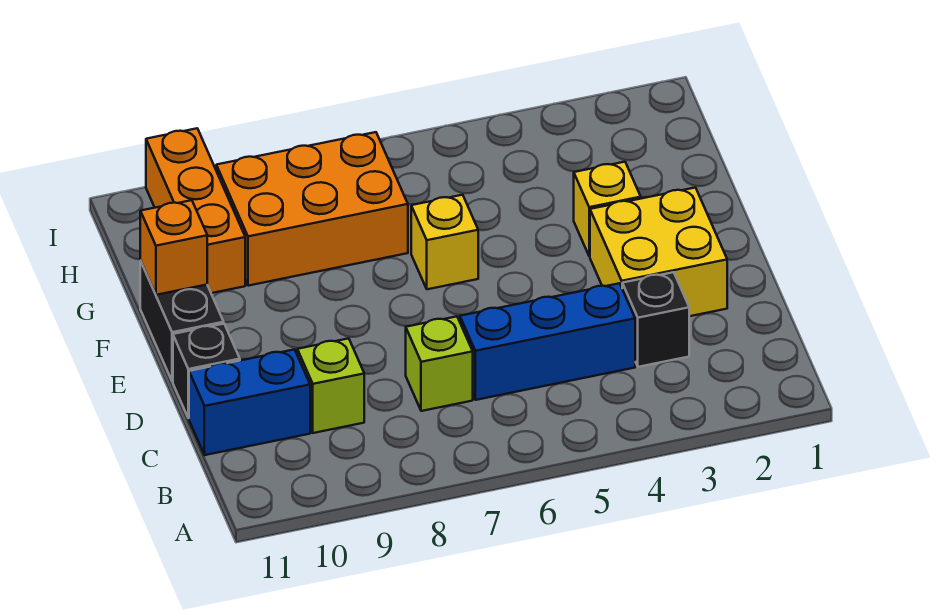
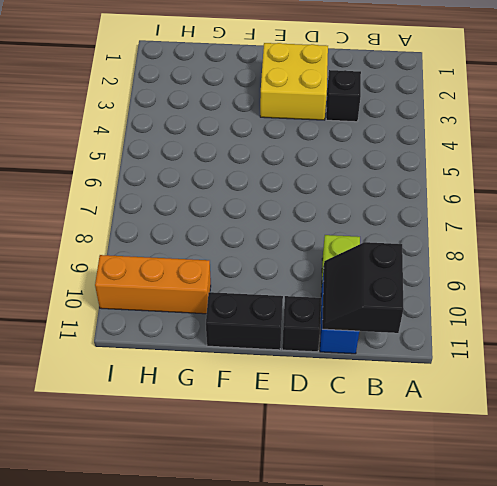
black slope B10:C11 level 2 top B -> none
none -> blue brick C4:C6 level 1
none -> lime brick C7 level 1
none -> yellow brick F3 level 1

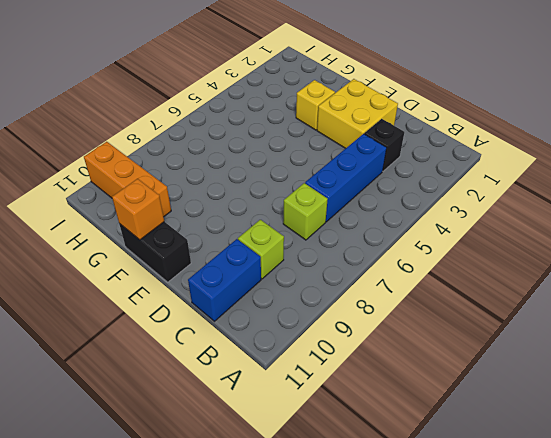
none -> black brick D11 level 1
none -> yellow brick F6 level 1
none -> orange brick G7:H9 level 1

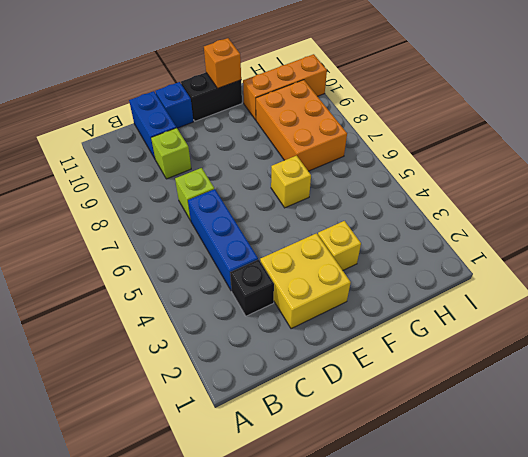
blue brick D11 level 1 -> black brick D11 level 1

